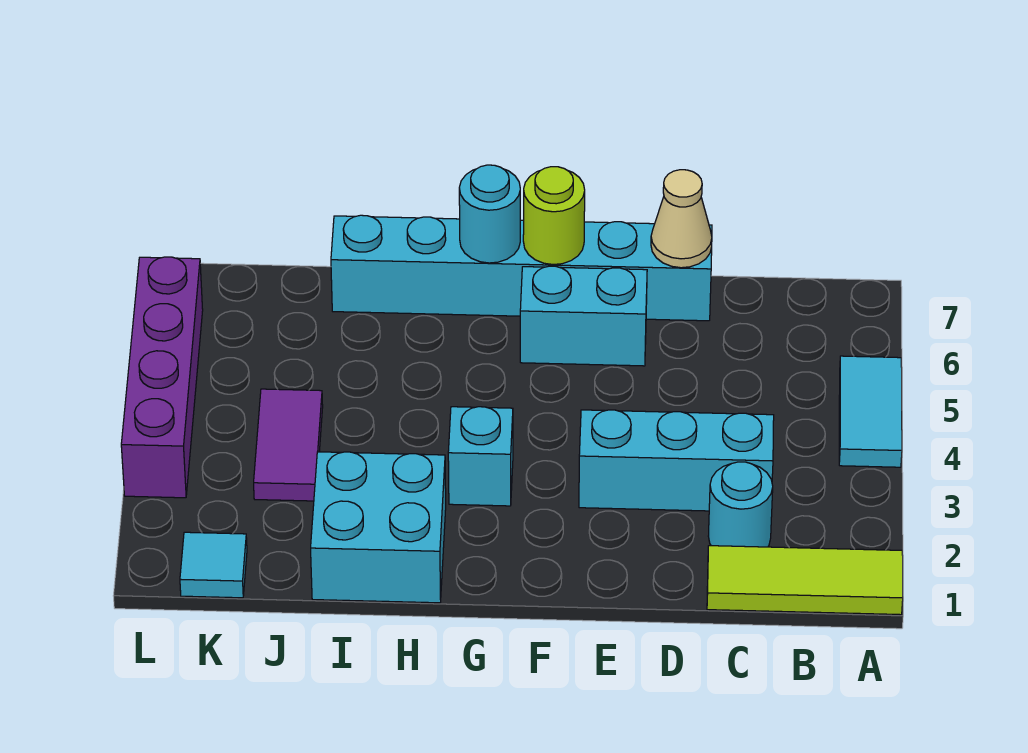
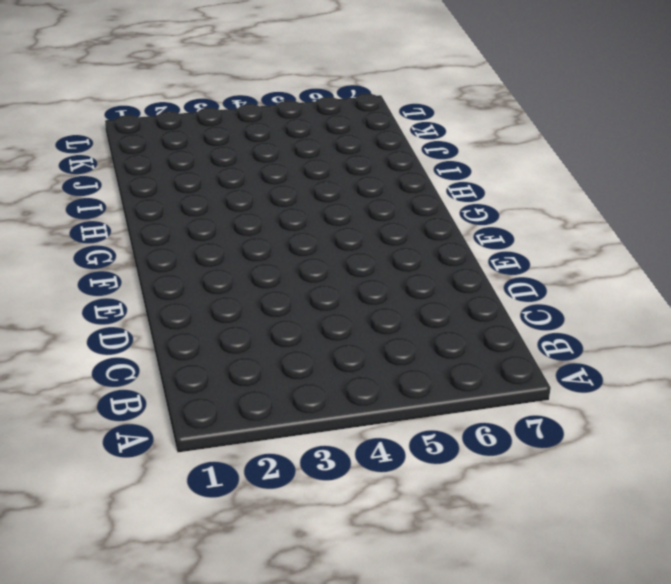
none -> lime tile A1:C1 level 1
none -> cyan tile A4:A5 level 1
none -> cyan round brick C2 level 1

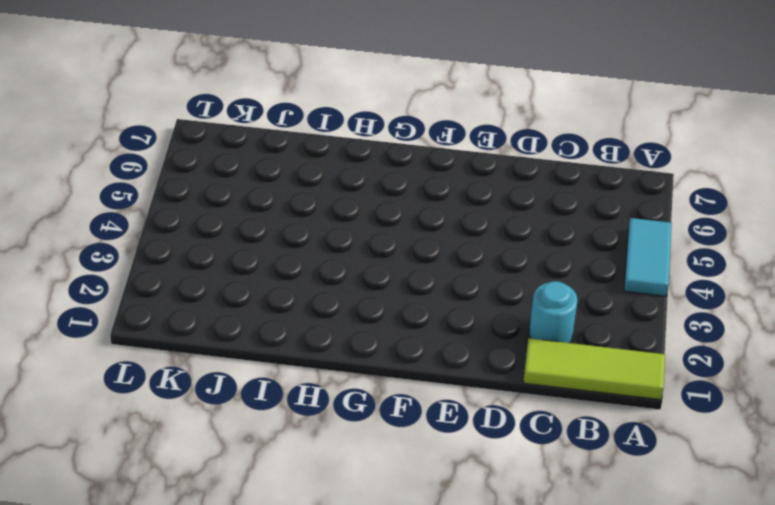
none -> cyan brick C3:E3 level 1
none -> cyan brick D7:I7 level 1
none -> cyan brick E6:F6 level 1

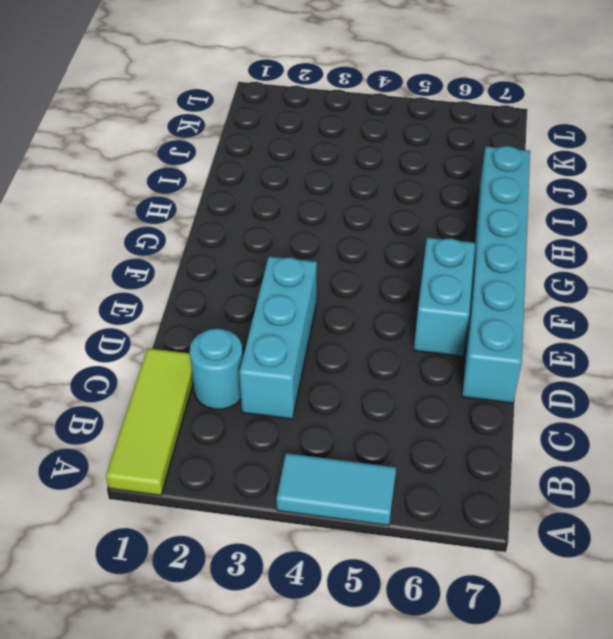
none -> cyan brick G3 level 1
none -> cyan brick H1:I2 level 1
none -> purple tile J3:J4 level 1

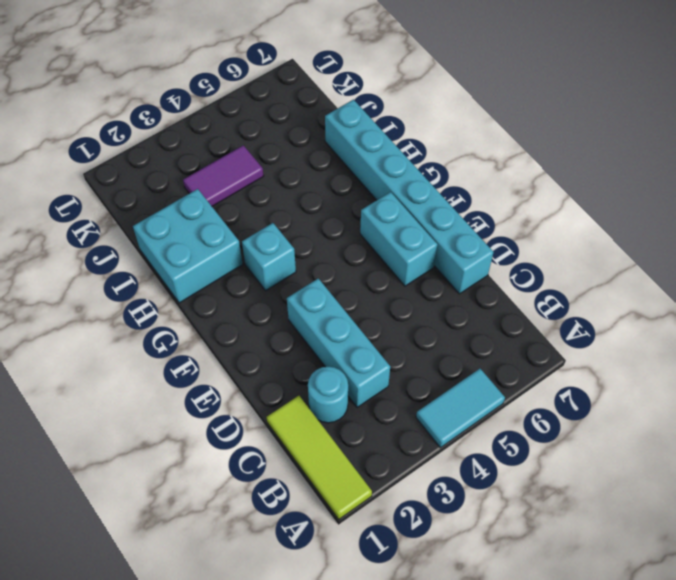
none -> cyan tile K1 level 1
none -> purple brick L3:L6 level 1
none -> tan cone D7 level 2

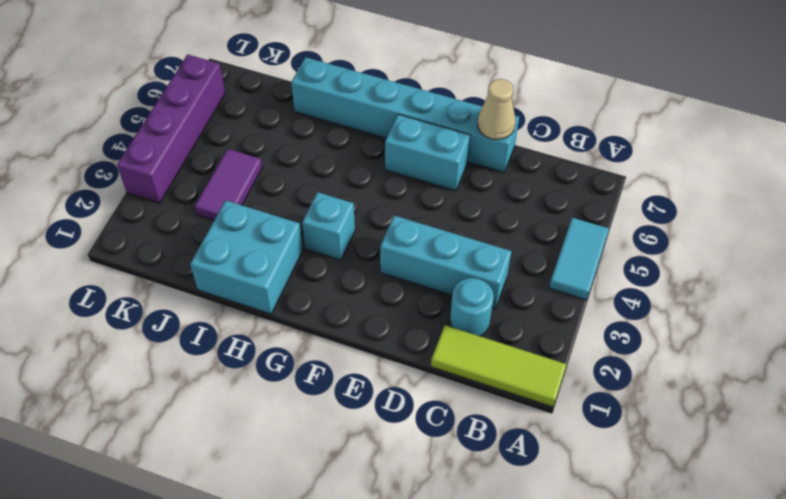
none -> cyan tile K1 level 1
none -> lime round brick F7 level 2
none -> cyan round brick G7 level 2

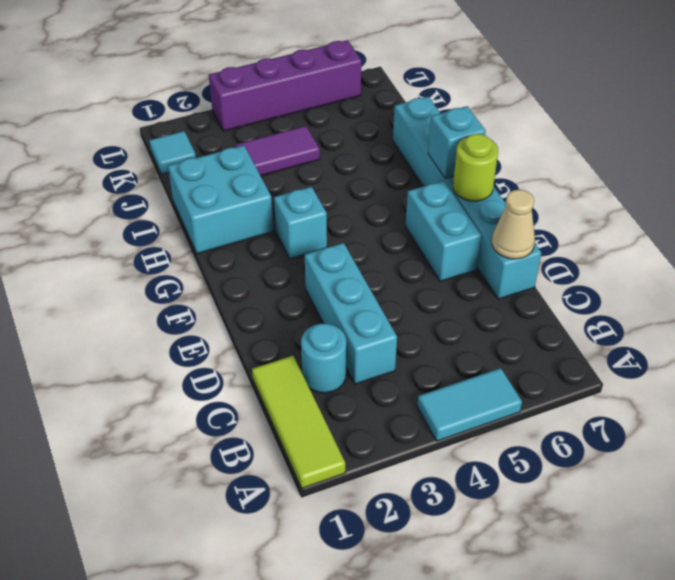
cyan brick G7 level 2 -> cyan round brick G7 level 2

